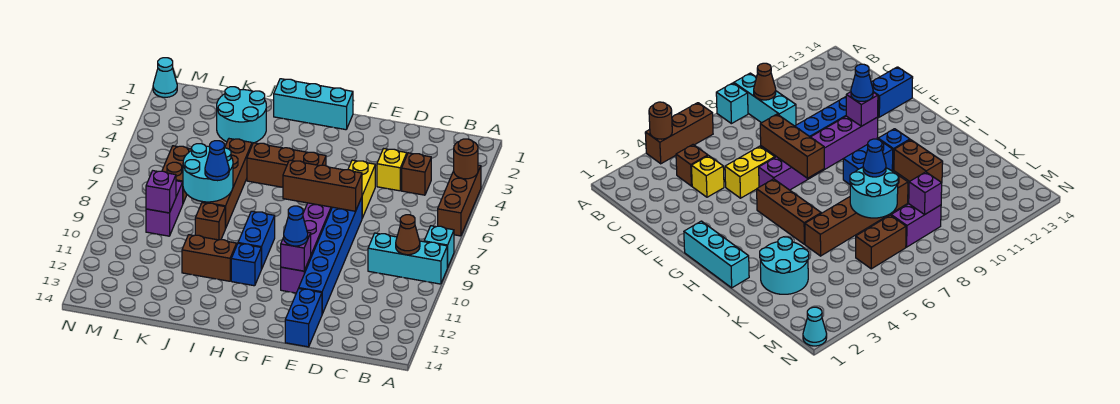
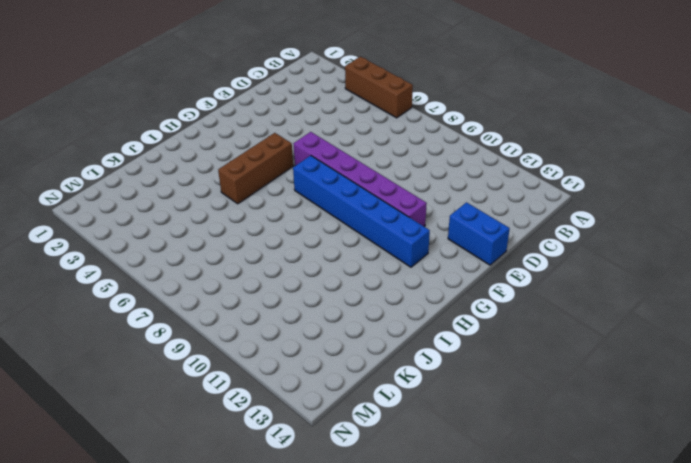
blue brick G7:G12 level 1 -> blue brick E7:E12 level 1
none -> cyan brick A8 level 1
none -> cyan brick A9:C9 level 1
none -> brown brick C4 level 1

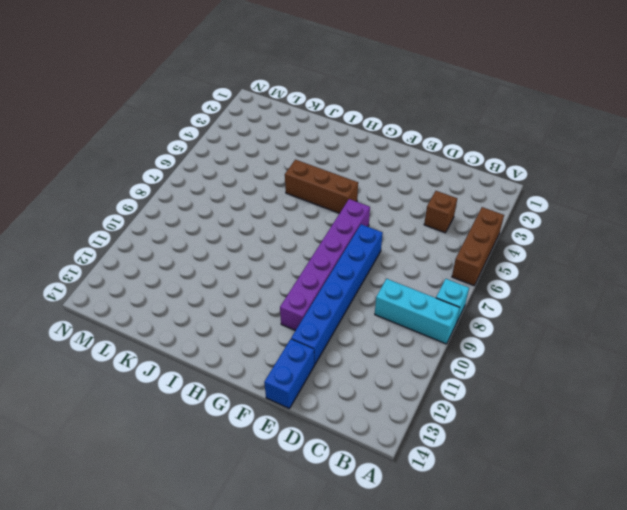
none -> yellow brick D4 level 1
none -> yellow brick E5:E6 level 1
none -> cyan brick G1:I1 level 1

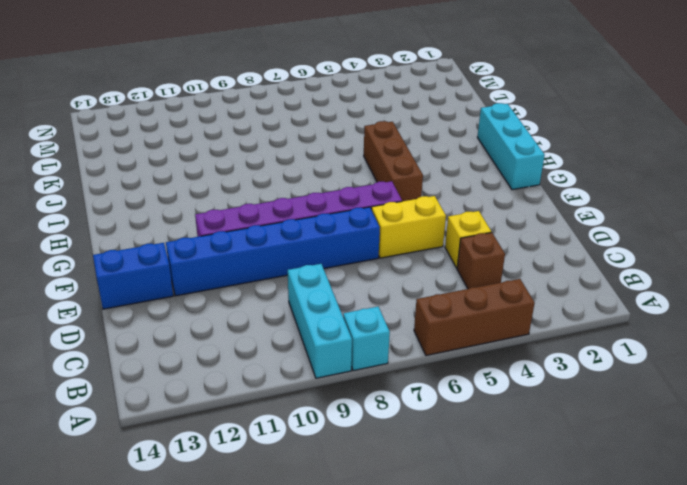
none -> blue brick H9:H10 level 1
none -> blue brick H11 level 1
none -> brown brick I11:J11 level 1

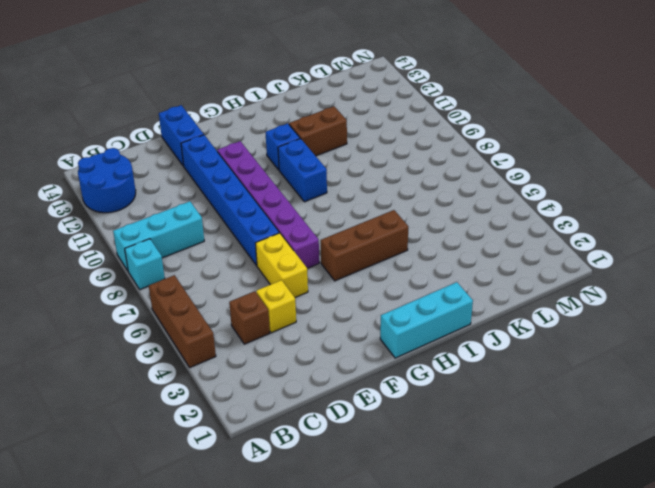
blue round brick A12:B13 level 1 -> none
none -> cyan round brick J2:K3 level 1
none -> brown brick J5:J8 level 1
none -> brown brick J9 level 1

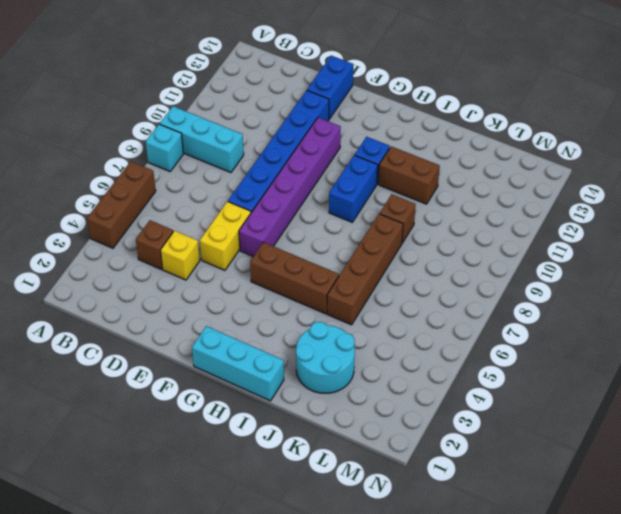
none -> brown brick L6:L7 level 1
none -> purple brick L8:L9 level 1
none -> cyan cone N1 level 1

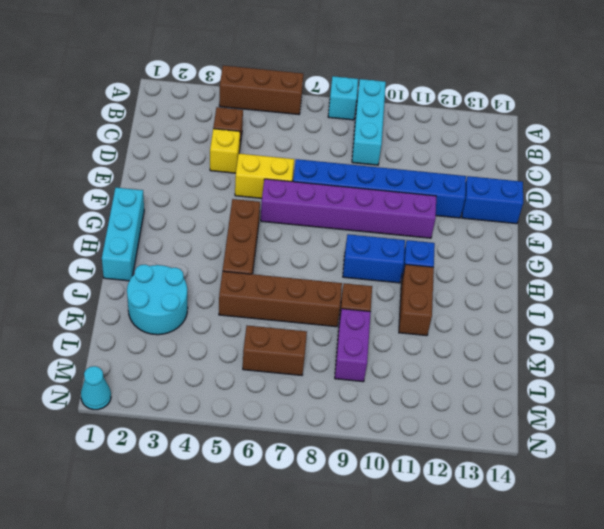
purple brick K9:L9 level 1 -> purple brick L8:L9 level 1
none -> brown round brick A4 level 2
none -> brown cone B9 level 2
none -> brown brick E7:G7 level 2

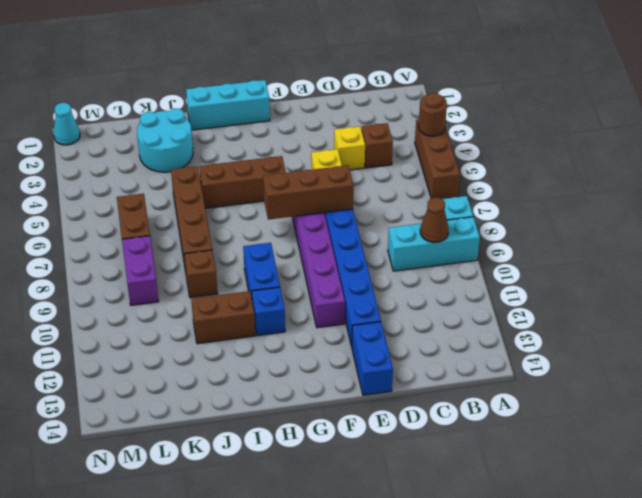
none -> purple brick F11 level 2
none -> cyan round brick J7:K8 level 2
none -> purple brick L9 level 2

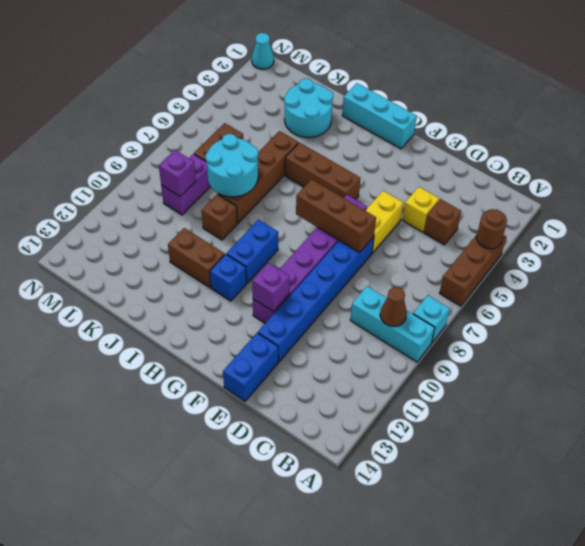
none -> blue cone F11 level 3
none -> blue cone J8 level 3

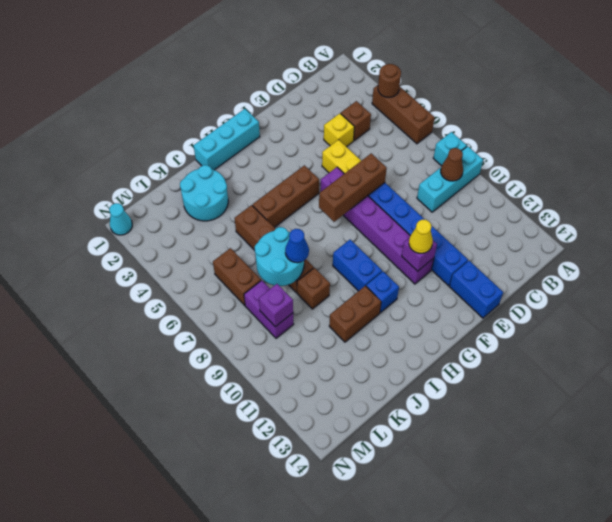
yellow cone F11 level 3 -> blue cone F11 level 3

